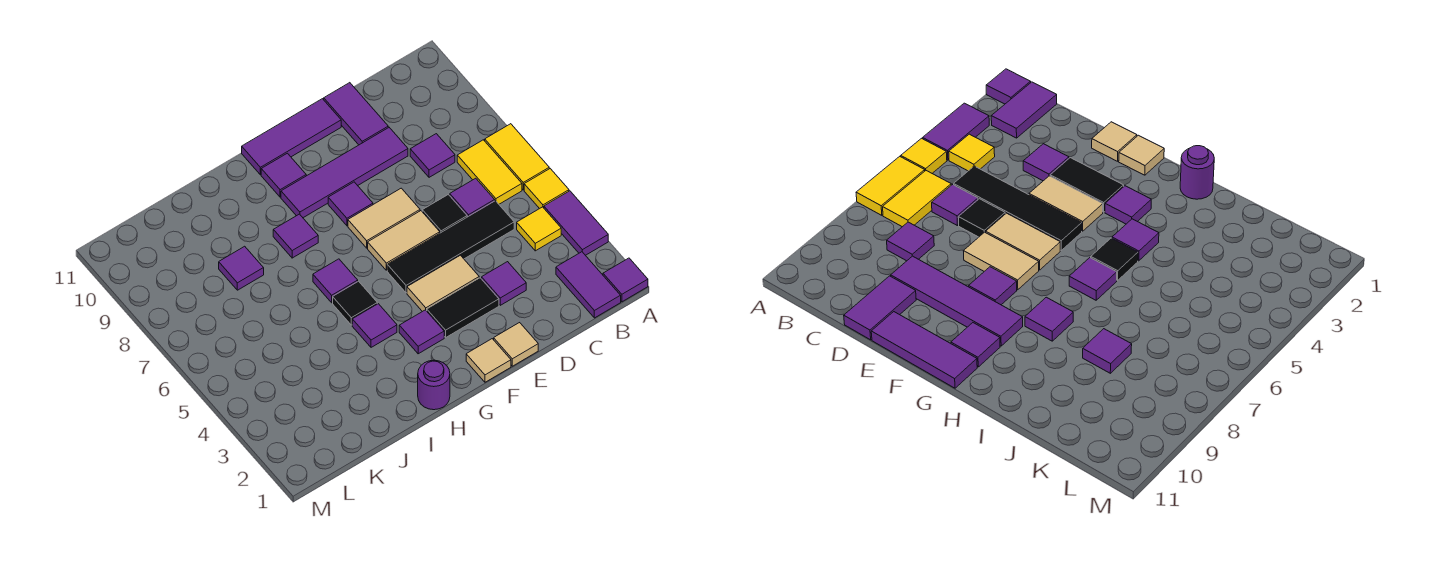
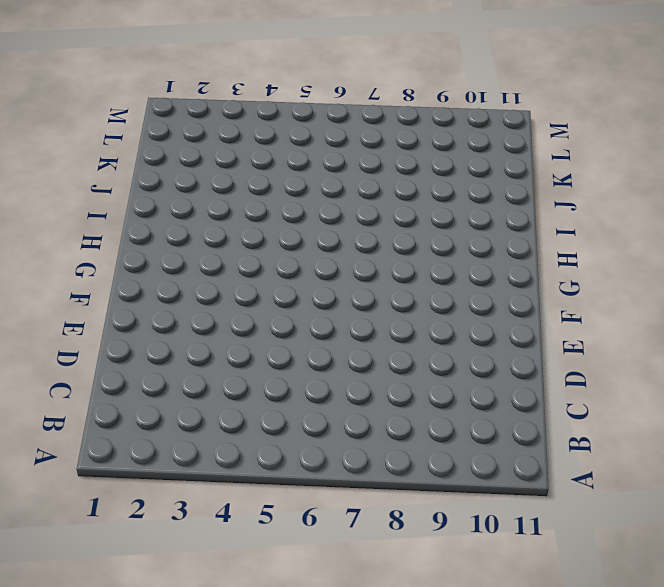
none -> purple tile A1 level 1
none -> purple tile A3:A4 level 1
none -> yellow tile A5 level 1
none -> yellow tile A6:A7 level 1

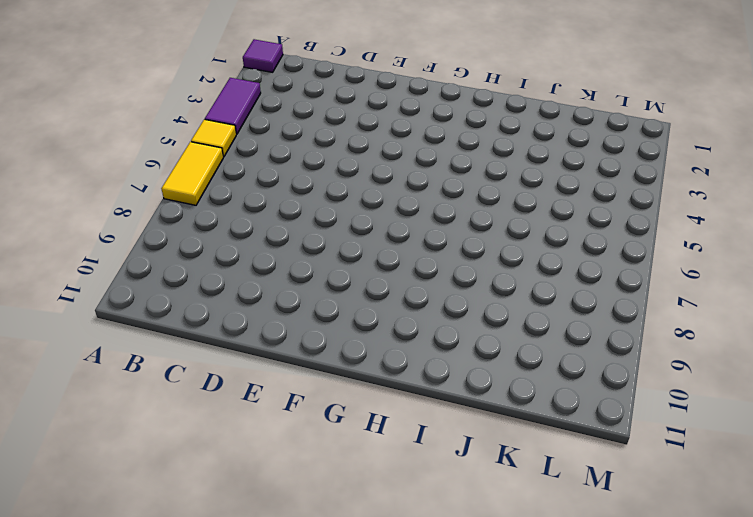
none -> purple tile B1:B2 level 1
none -> yellow tile B4 level 1
none -> yellow tile B6:B7 level 1
none -> black tile C5:F5 level 1

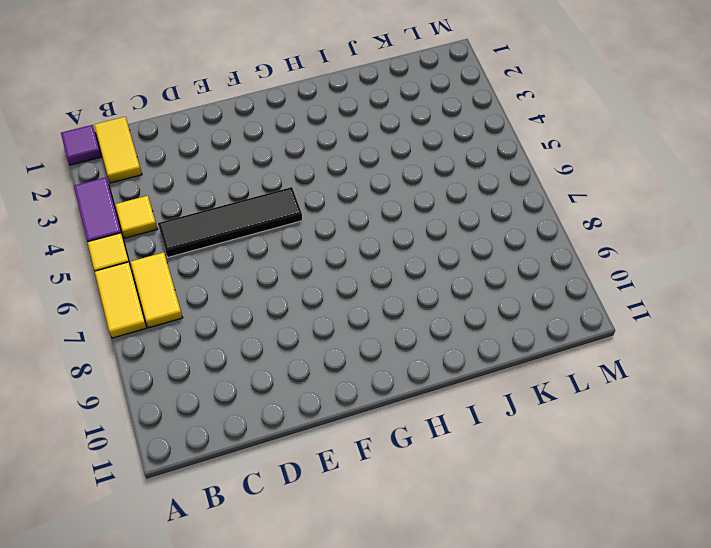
yellow tile B1:B2 level 1 -> purple tile B1:B2 level 1
none -> purple tile C6 level 1
none -> purple tile C8 level 1
none -> purple tile D3 level 1
none -> black tile D6 level 1

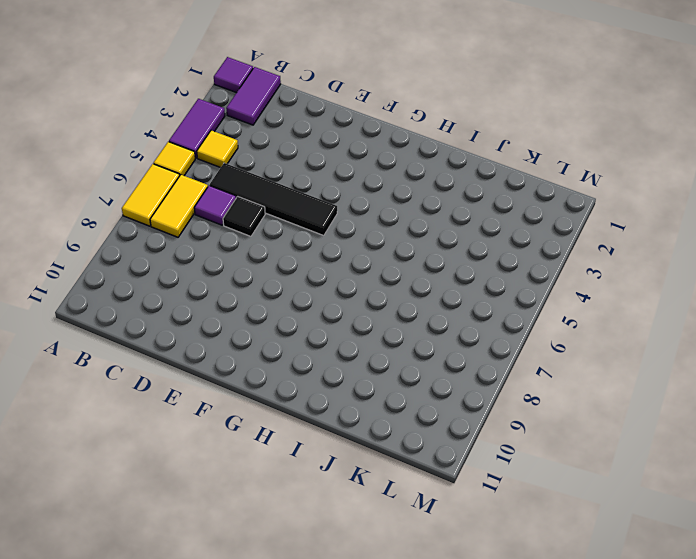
none -> purple tile C8 level 1
none -> purple tile D3 level 1
none -> purple tile D9:G9 level 1
none -> purple tile D10:D11 level 1

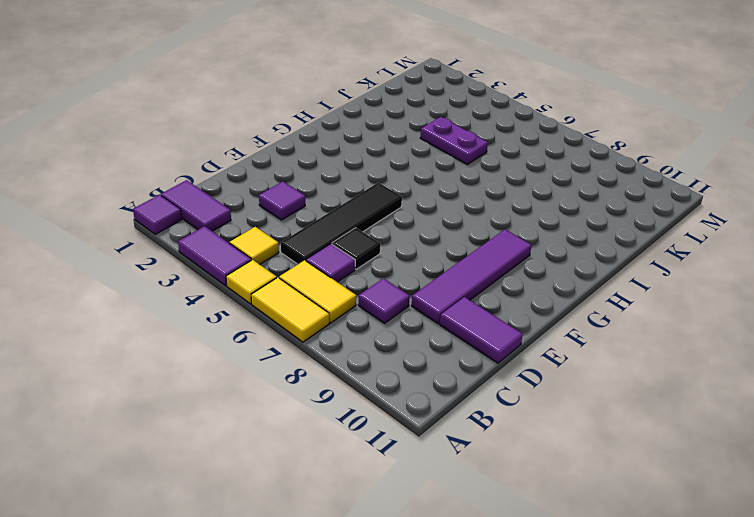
purple plate J4:J5 level 1 -> none
none -> tan tile E1 level 1
none -> black tile E3:F3 level 1
none -> tan tile E4:F4 level 1
none -> tan tile E6:F6 level 1

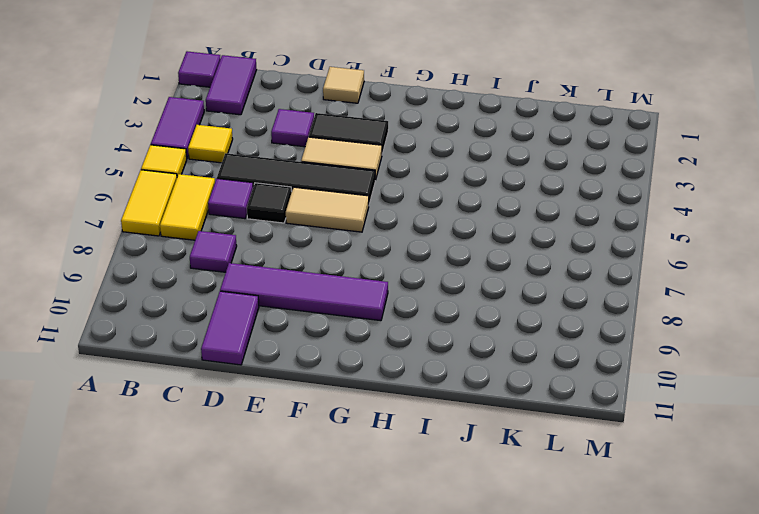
none -> tan tile E7:F7 level 1
none -> purple tile E11:G11 level 1
none -> tan tile F1 level 1
none -> purple tile F8 level 1

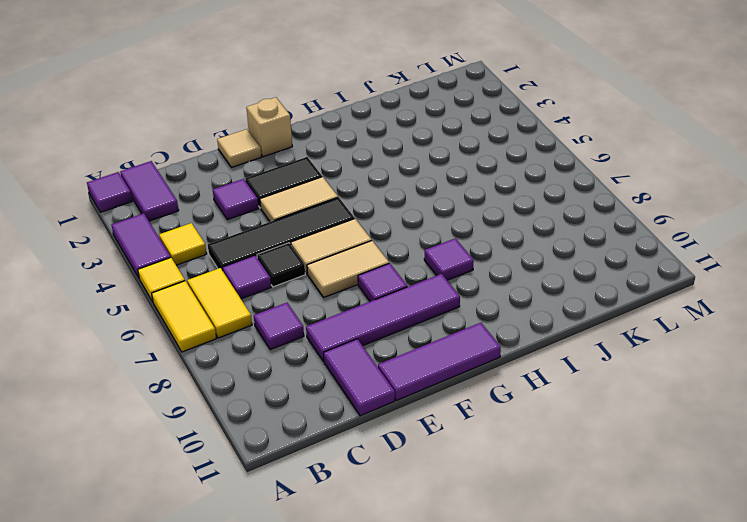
tan brick F1 level 1 -> tan tile F1 level 1
none -> purple tile G3 level 1
none -> purple tile G10 level 1
none -> purple round brick H1 level 1
none -> purple tile H4 level 1

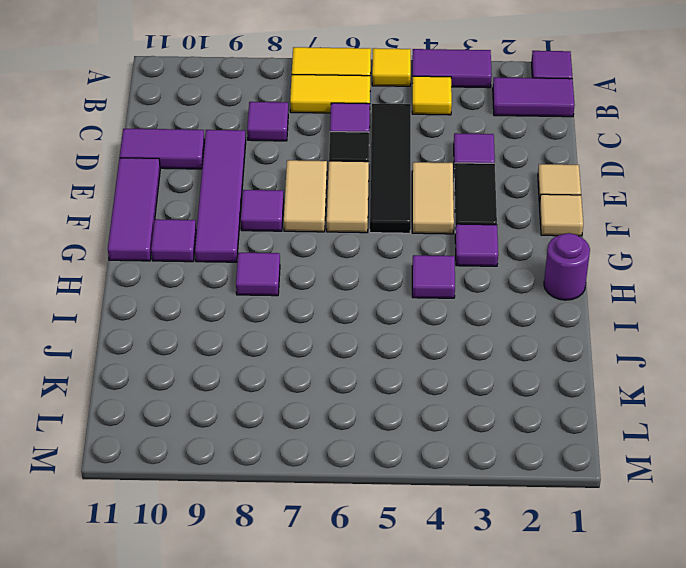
none -> black tile H5 level 1
none -> purple tile H6 level 1
none -> purple tile J8 level 1

